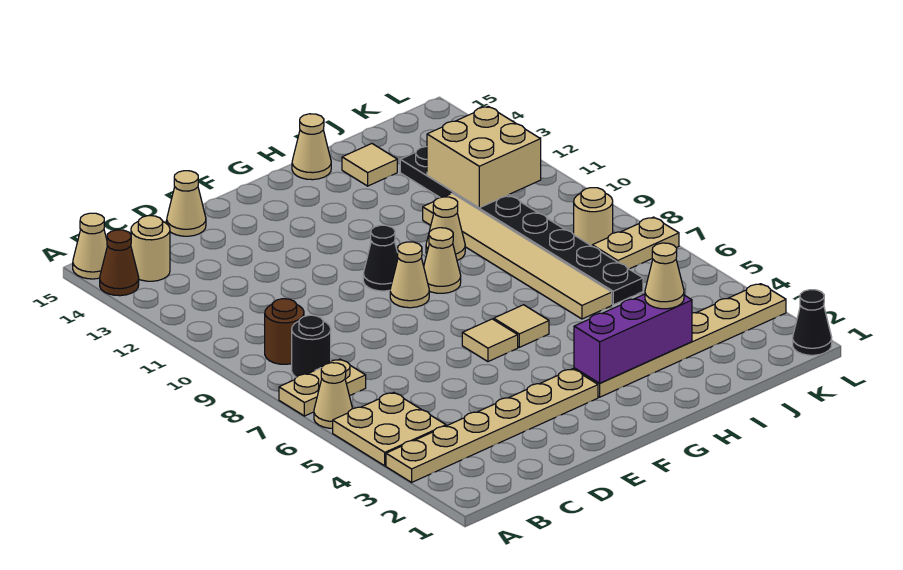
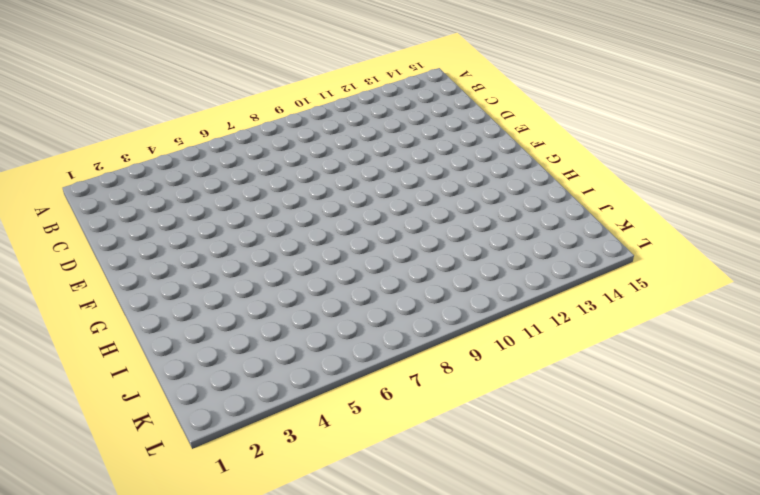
none -> tan plate A3:F3 level 1
none -> tan plate A4:B5 level 1
none -> tan cone A6 level 1

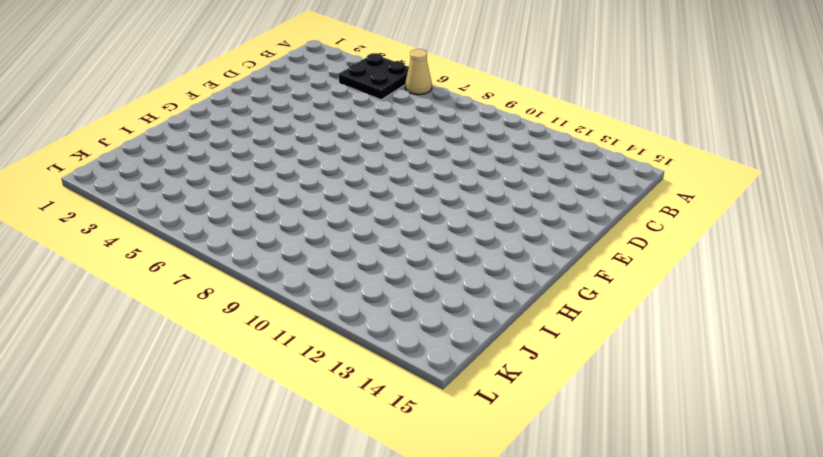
black plate A4:B5 level 1 -> tan plate A4:B5 level 1
none -> tan plate A3:F3 level 1
none -> tan plate A7:B7 level 1
none -> brown cone A14 level 1

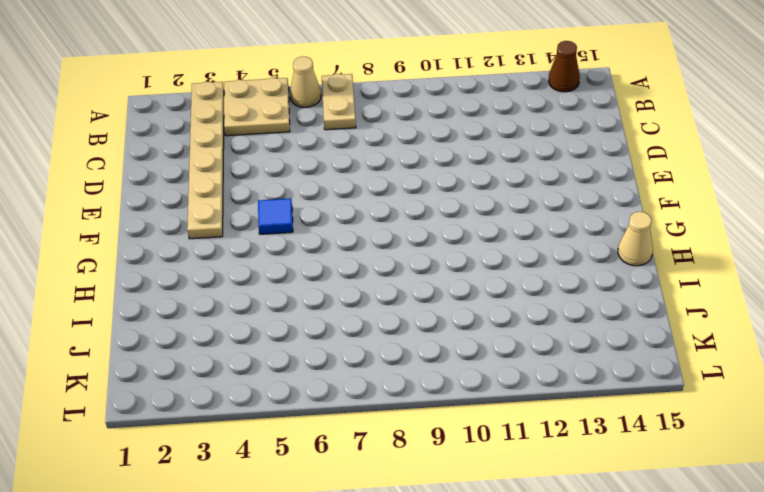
blue tile F5 level 1 -> none
none -> tan cone A15 level 1
none -> black round brick B8 level 1
none -> brown round brick B9 level 1

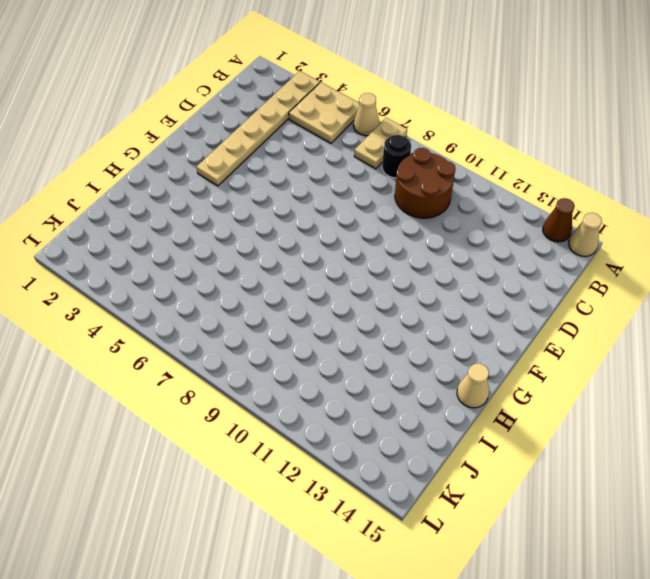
brown round brick B9:C10 level 1 -> brown round brick B9 level 1
none -> tan round brick B14 level 1
none -> tan cone D15 level 1
none -> tan tile F6 level 1

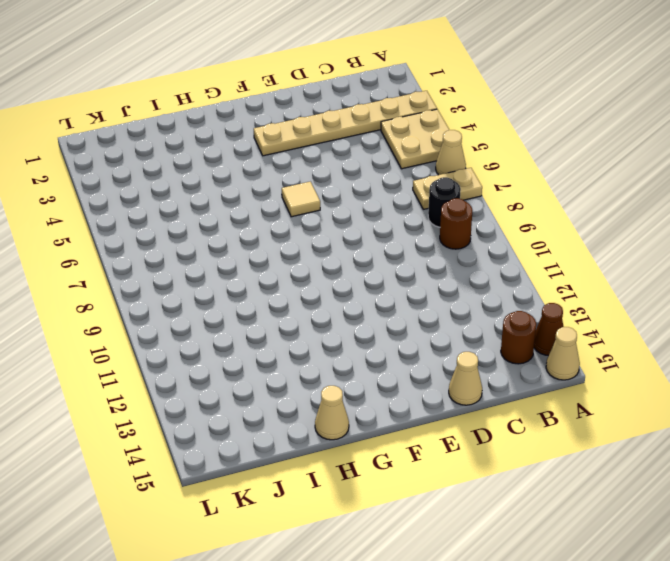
brown round brick B14 level 1 -> tan round brick B14 level 1
none -> tan cone F9 level 1
none -> black cone F10 level 1
none -> tan plate G3:L3 level 1

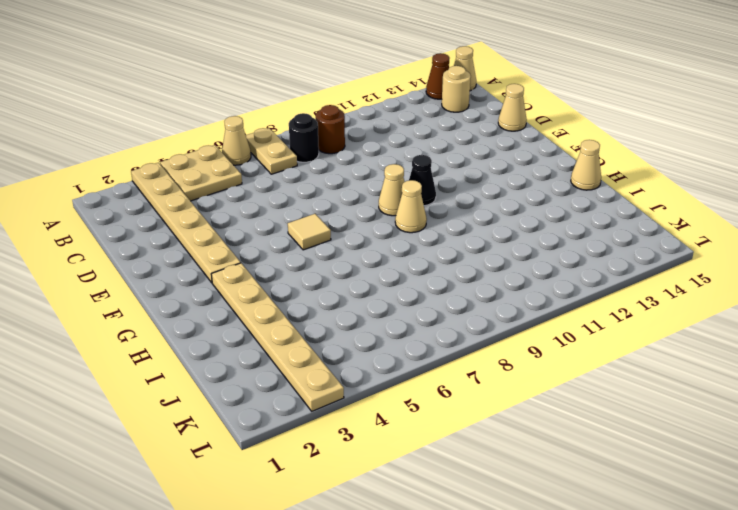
none -> tan tile G6 level 1
none -> tan cone H10 level 1
none -> tan tile I6:I11 level 1

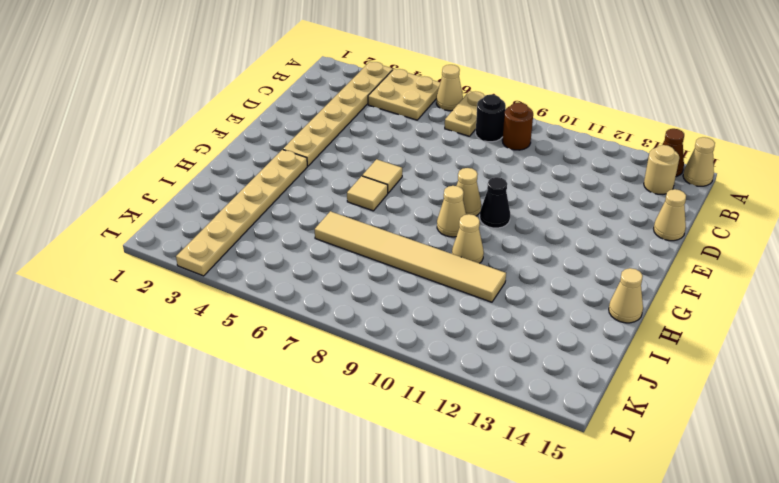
none -> tan tile I14 level 1
none -> black plate J6:J13 level 1
none -> tan plate K7:L7 level 1

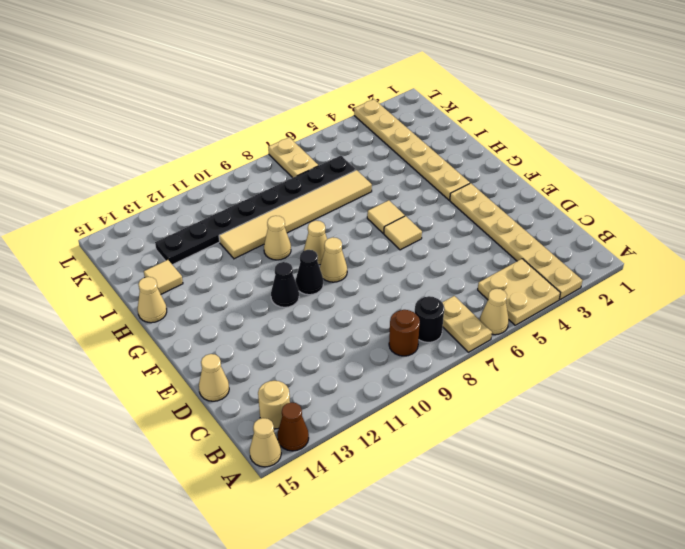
black cone F11 level 1 -> black cone L1 level 1
none -> tan round brick K8 level 1
none -> purple brick G3:I3 level 2
none -> tan brick J11:K12 level 2

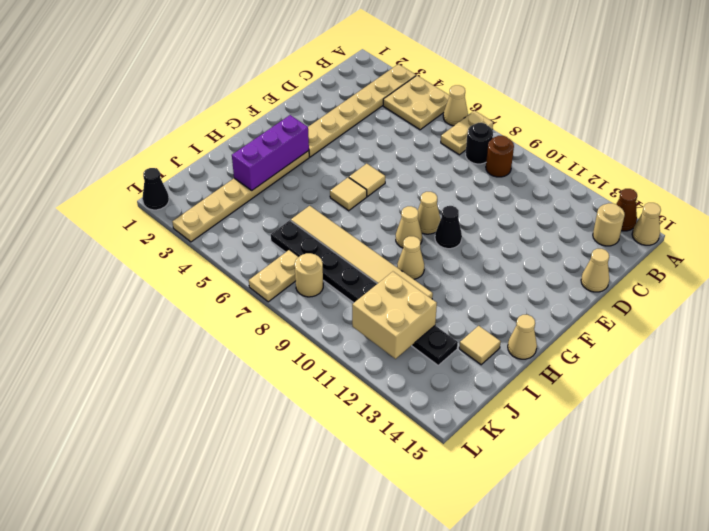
none -> tan cone I3 level 3

